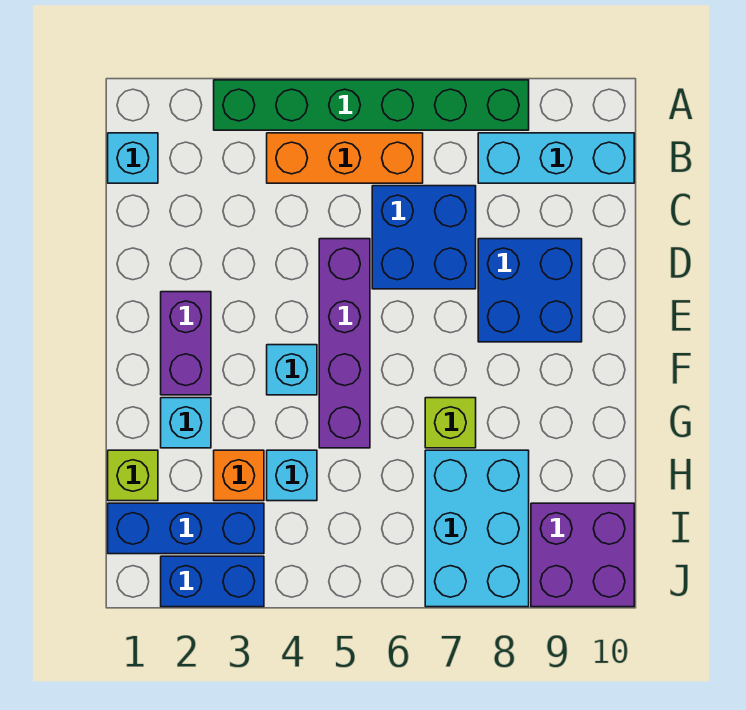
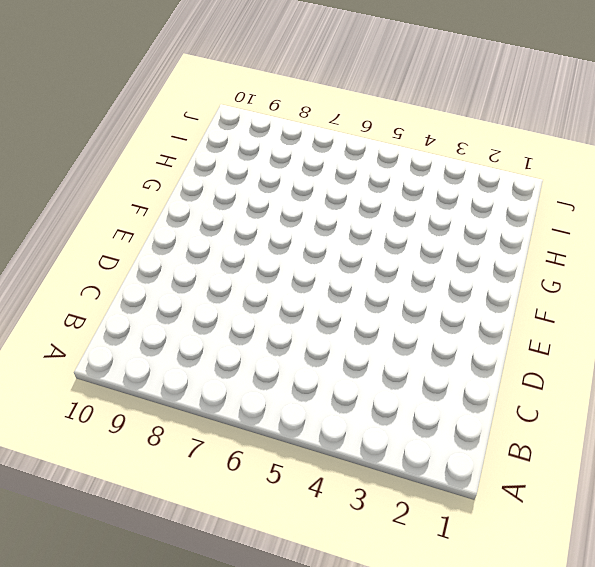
none -> green brick A3:A8 level 1
none -> cyan brick B1 level 1
none -> orange brick B4:B6 level 1

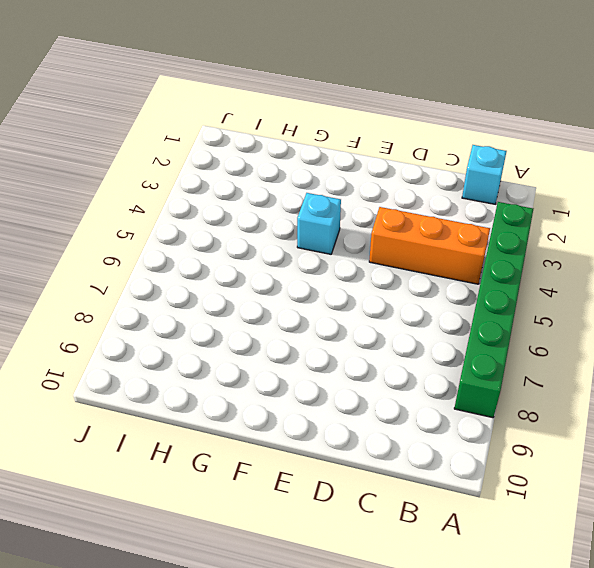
orange brick B4:D4 level 1 -> orange brick B4:B6 level 1
none -> cyan brick B8:B10 level 1
none -> blue brick C6:D7 level 1
none -> purple brick D5:G5 level 1

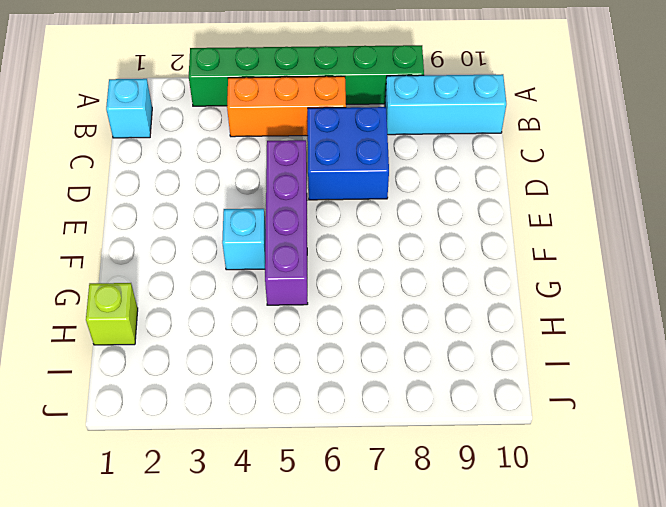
none -> blue brick D8:E9 level 1
none -> purple brick E2:F2 level 1
none -> cyan brick G2 level 1

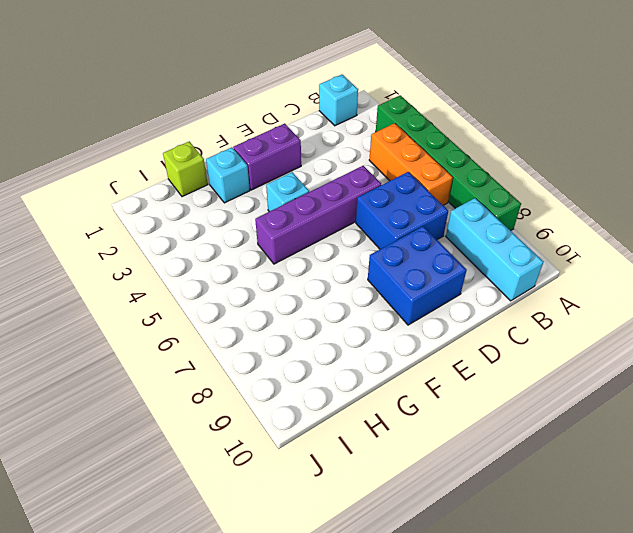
none -> lime brick G7 level 1
none -> orange brick H3 level 1
none -> cyan brick H4 level 1

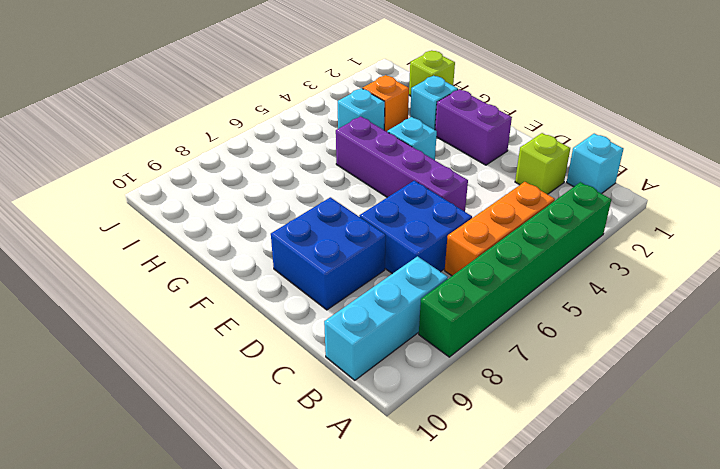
lime brick C2 level 1 -> lime brick G7 level 1
none -> cyan brick H7:J8 level 1
none -> blue brick I1:I3 level 1
none -> purple brick I9:J10 level 1

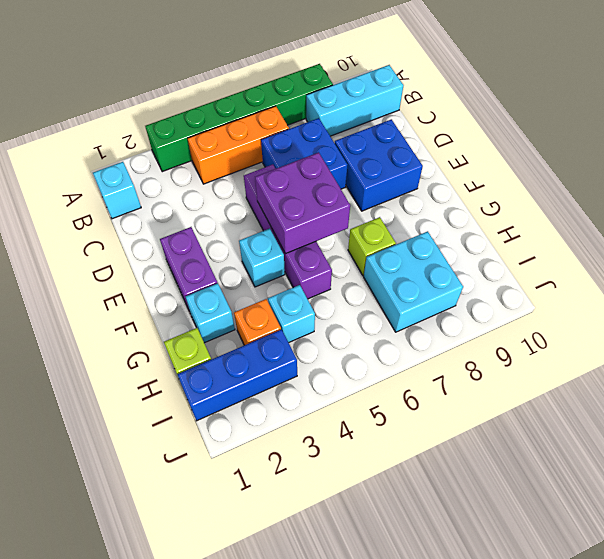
purple brick E5:F6 level 2 -> purple brick I9:J10 level 1
cyan brick H7:I8 level 1 -> cyan brick H7:J8 level 1
none -> blue brick J2:J3 level 1

